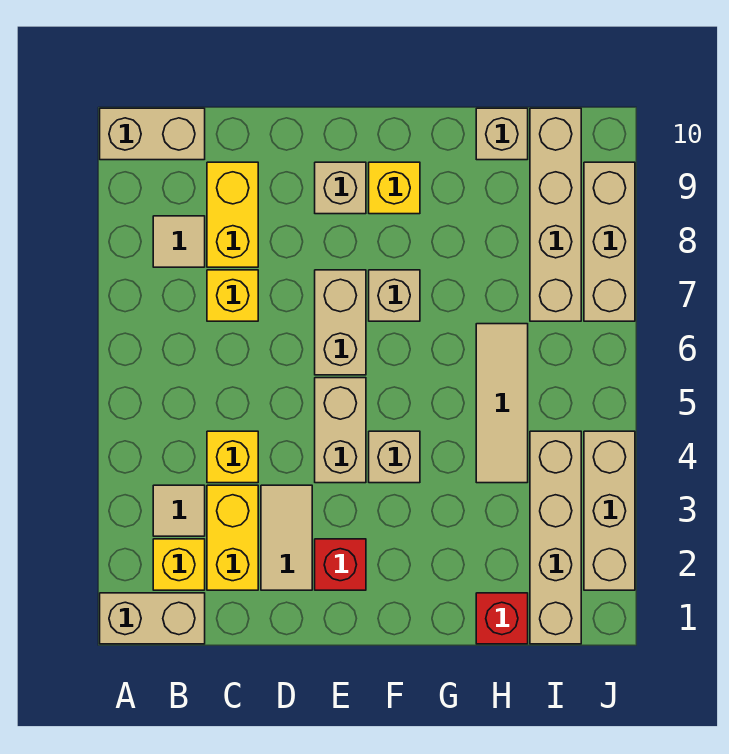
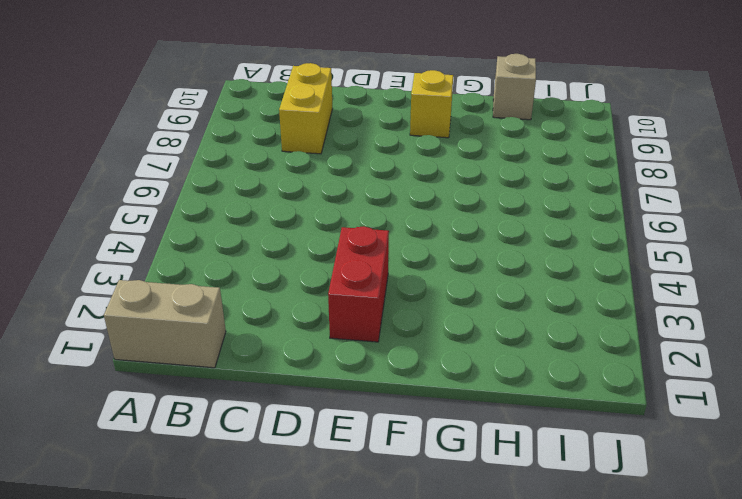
red brick E2:E3 level 1 -> red brick E2 level 1
none -> tan brick A10:B10 level 1
none -> yellow brick B2 level 1
none -> tan tile B3 level 1

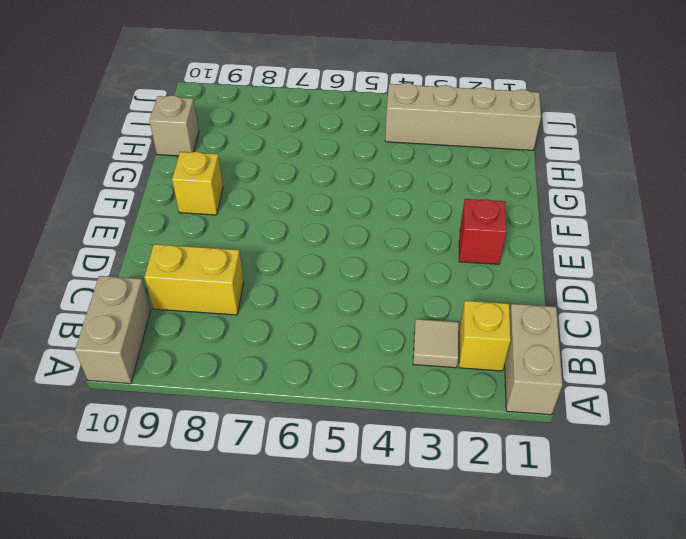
none -> tan tile B8 level 1
none -> yellow brick C2:C3 level 1
none -> yellow brick C4 level 1

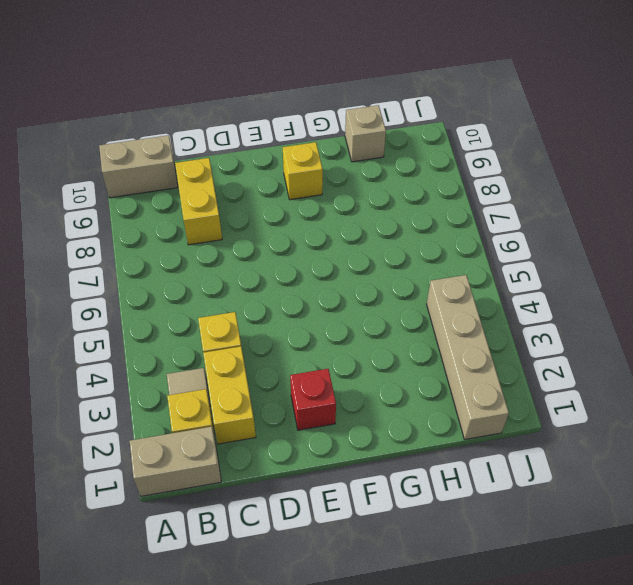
none -> tan tile B8 level 1
none -> yellow brick C7 level 1
none -> tan tile D2:D3 level 1

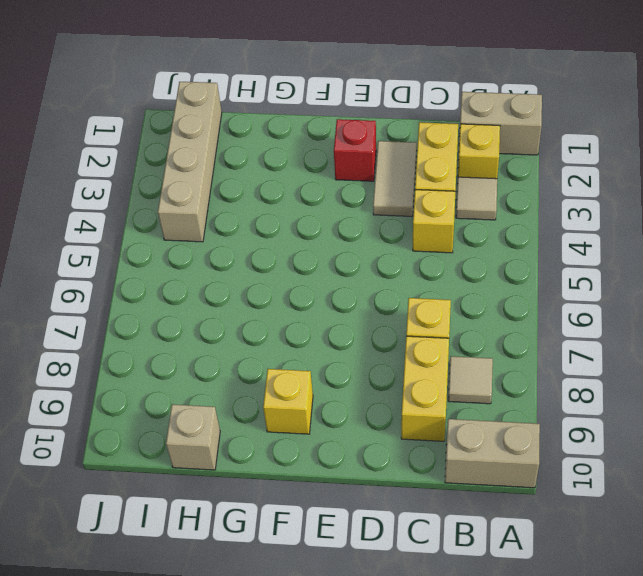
none -> tan brick E4:E5 level 1
none -> tan brick E6:E7 level 1
none -> tan brick E9 level 1

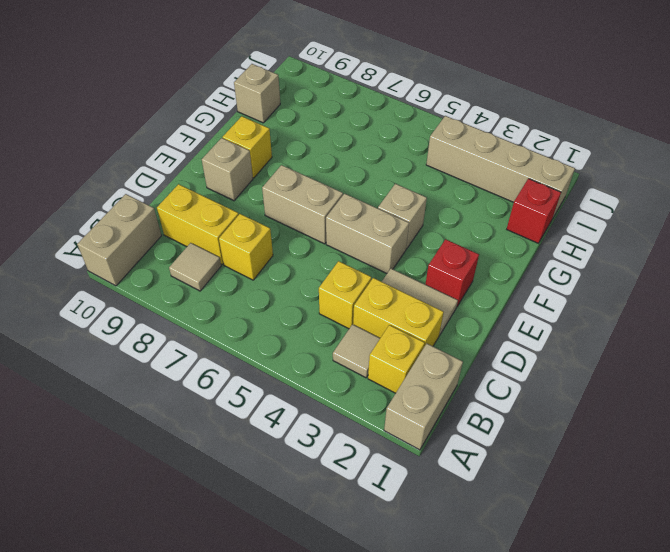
none -> tan brick F7 level 1
none -> tan tile H4:H6 level 1
none -> tan brick I7:I10 level 1

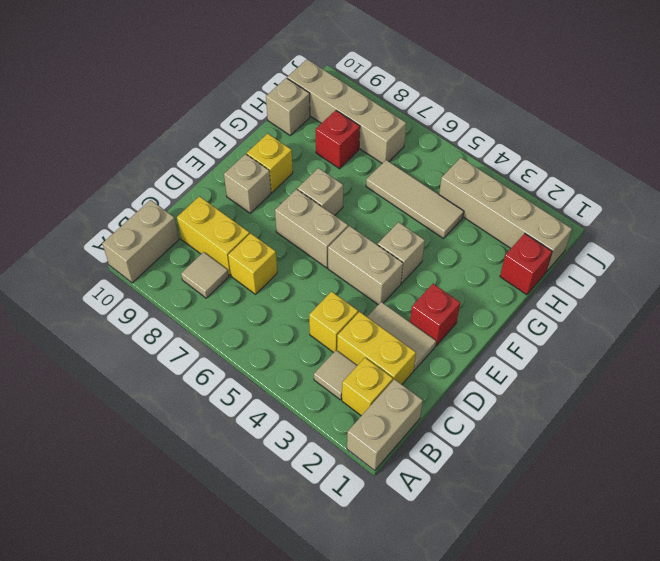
red brick H8 level 1 -> none
none -> tan brick J2:J4 level 1
none -> tan brick J7:J9 level 1

